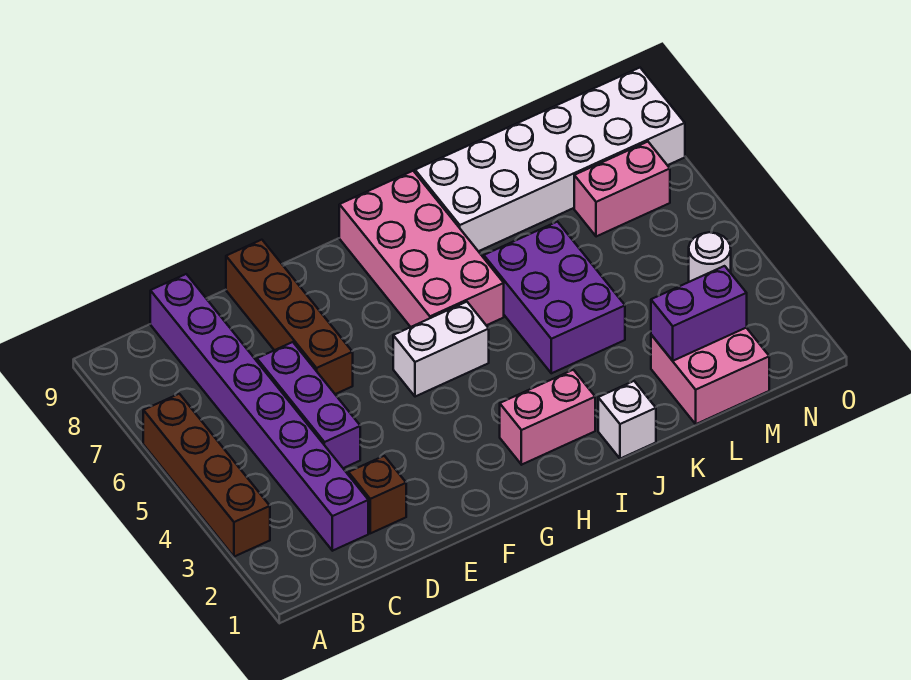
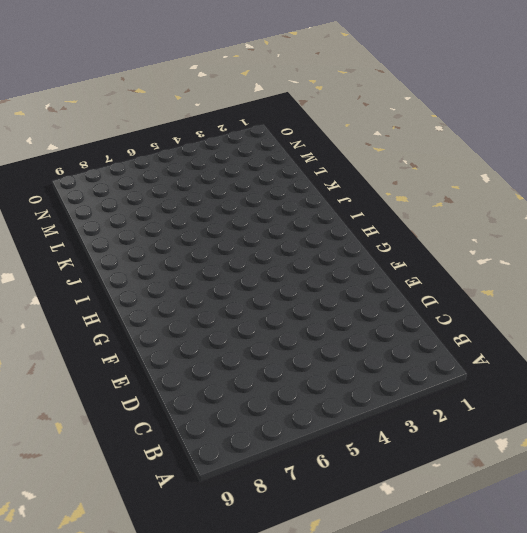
none -> brown brick A3:A6 level 1
none -> purple brick C2:C9 level 1
none -> brown brick D2 level 1

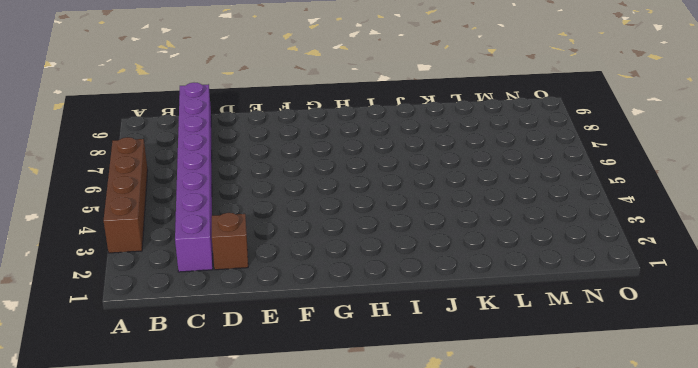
none -> purple brick D4:D6 level 1
none -> brown brick E6:E9 level 1
none -> white brick G5:H5 level 1

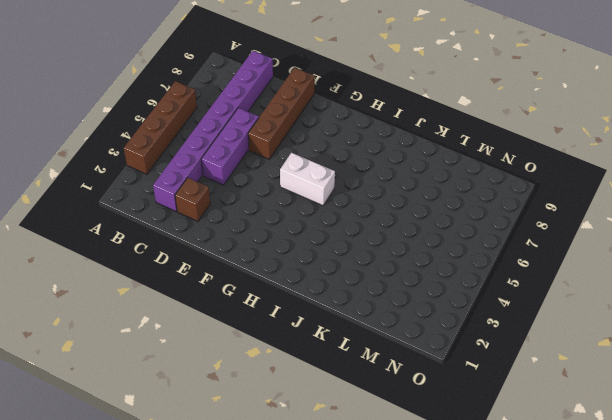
none -> pink brick H2:I2 level 1
none -> pink brick H6:I9 level 1
none -> white brick J1 level 1

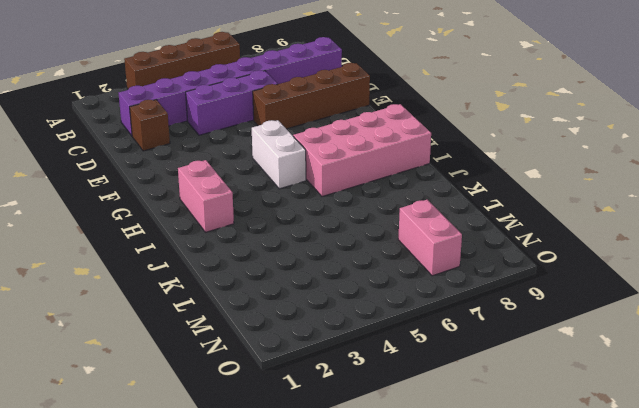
none -> white brick J1 level 1
none -> purple brick J4:K6 level 1
none -> white brick J8:O9 level 1

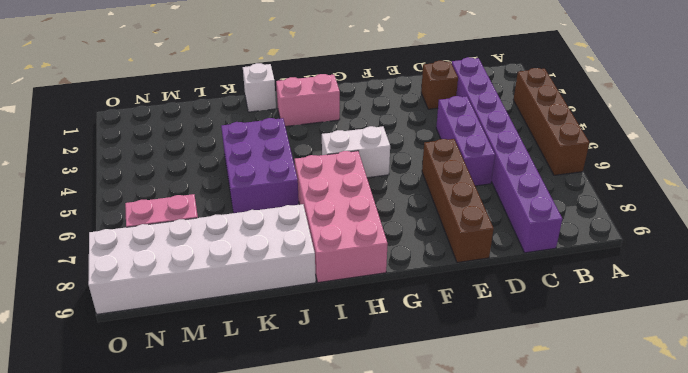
none -> pink brick L1:M2 level 1
none -> white round brick N4 level 1
none -> purple brick L2:M2 level 2

